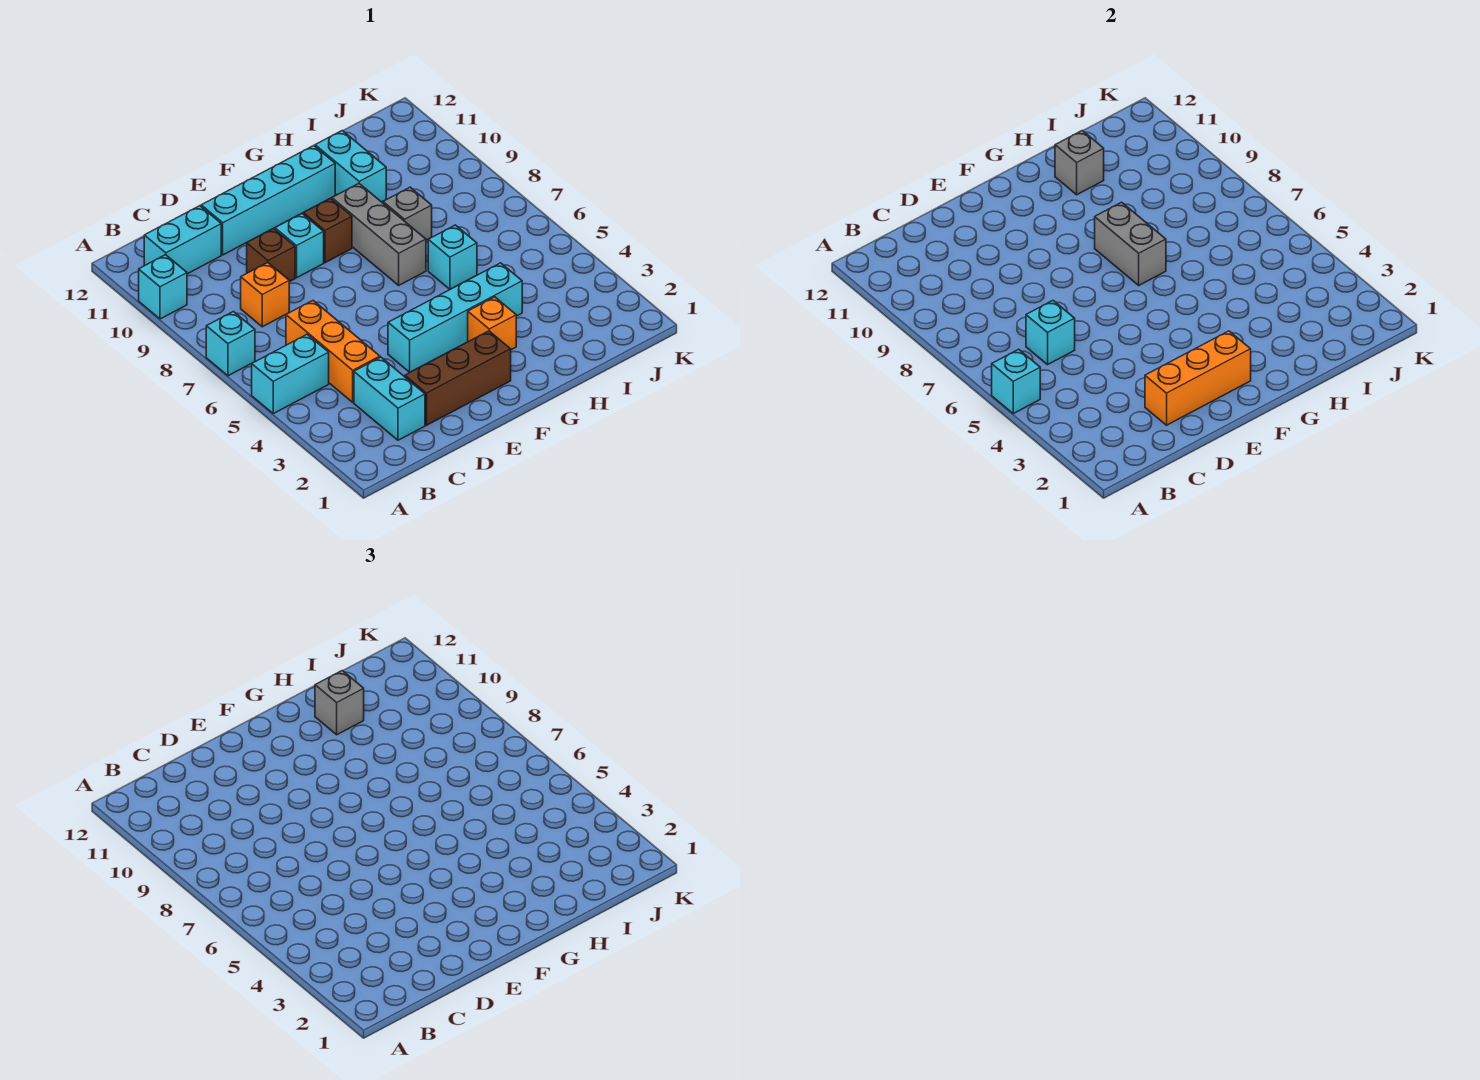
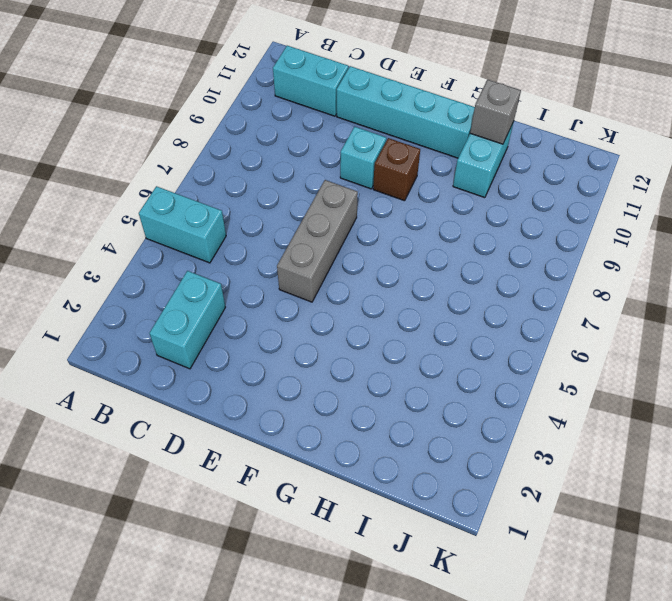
grey brick E5:E7 level 1 -> grey brick G7:G9 level 1
none -> cyan brick A7 level 1
none -> cyan brick A10 level 1
none -> orange brick C4:C6 level 1

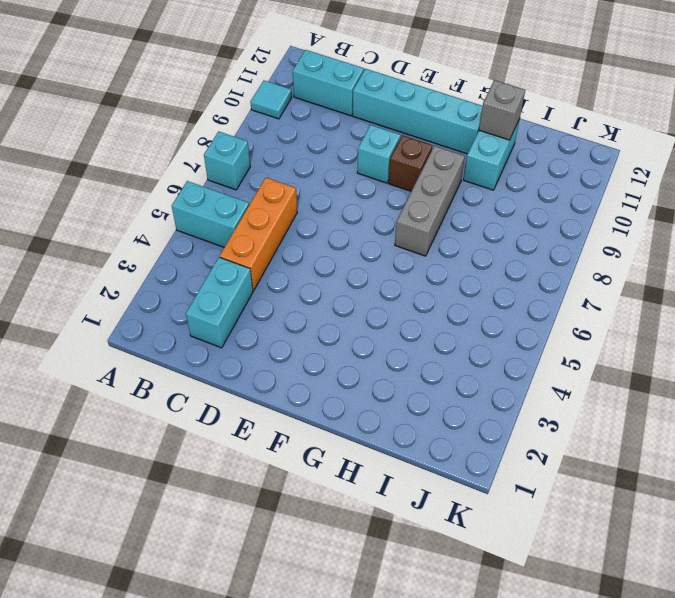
cyan tile A10 level 1 -> cyan brick A10 level 1
none -> orange brick C8 level 1
none -> brown brick D2:F2 level 1
none -> brown brick D9 level 1

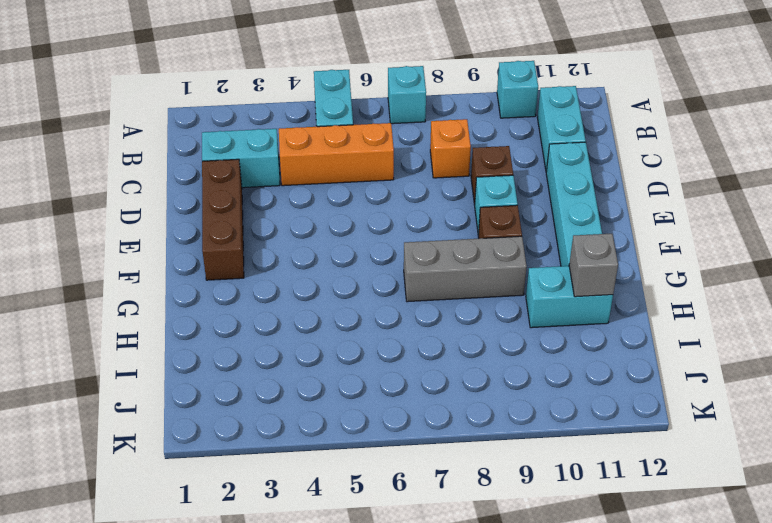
none -> cyan brick E4:H4 level 1
none -> orange brick G3 level 1
none -> cyan brick H6 level 1

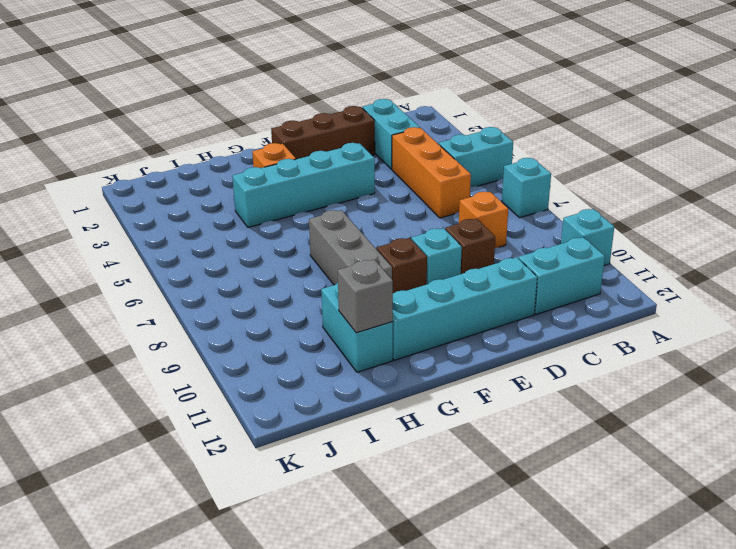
none -> cyan brick H6 level 1
none -> grey brick H8 level 1
none -> cyan brick A5 level 2

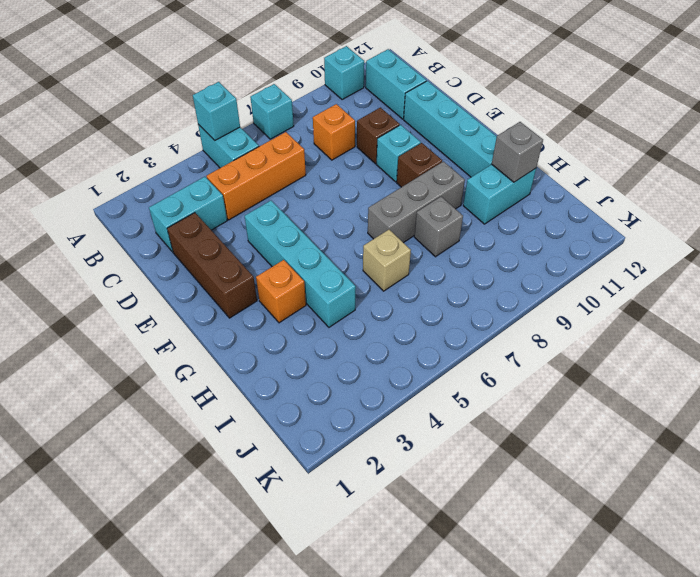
tan brick H6 level 1 -> cyan brick H6 level 1
none -> cyan brick C6 level 2
none -> orange brick D2:F2 level 2
none -> grey brick G7:G8 level 2

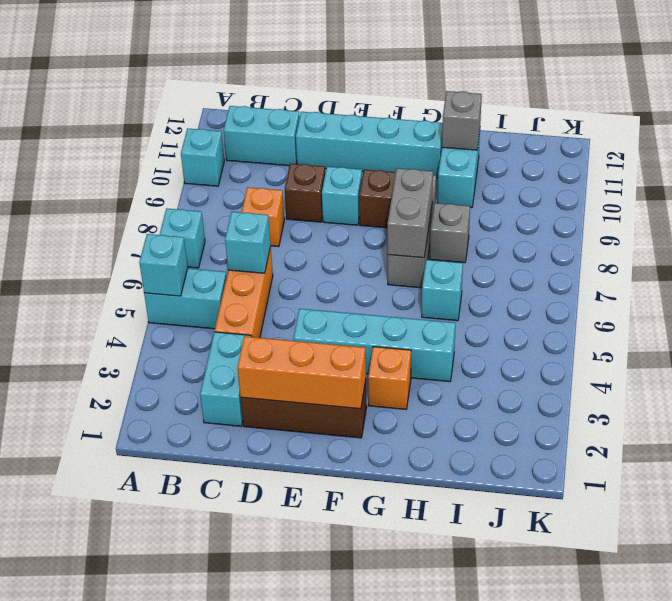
none -> grey brick H11 level 3

